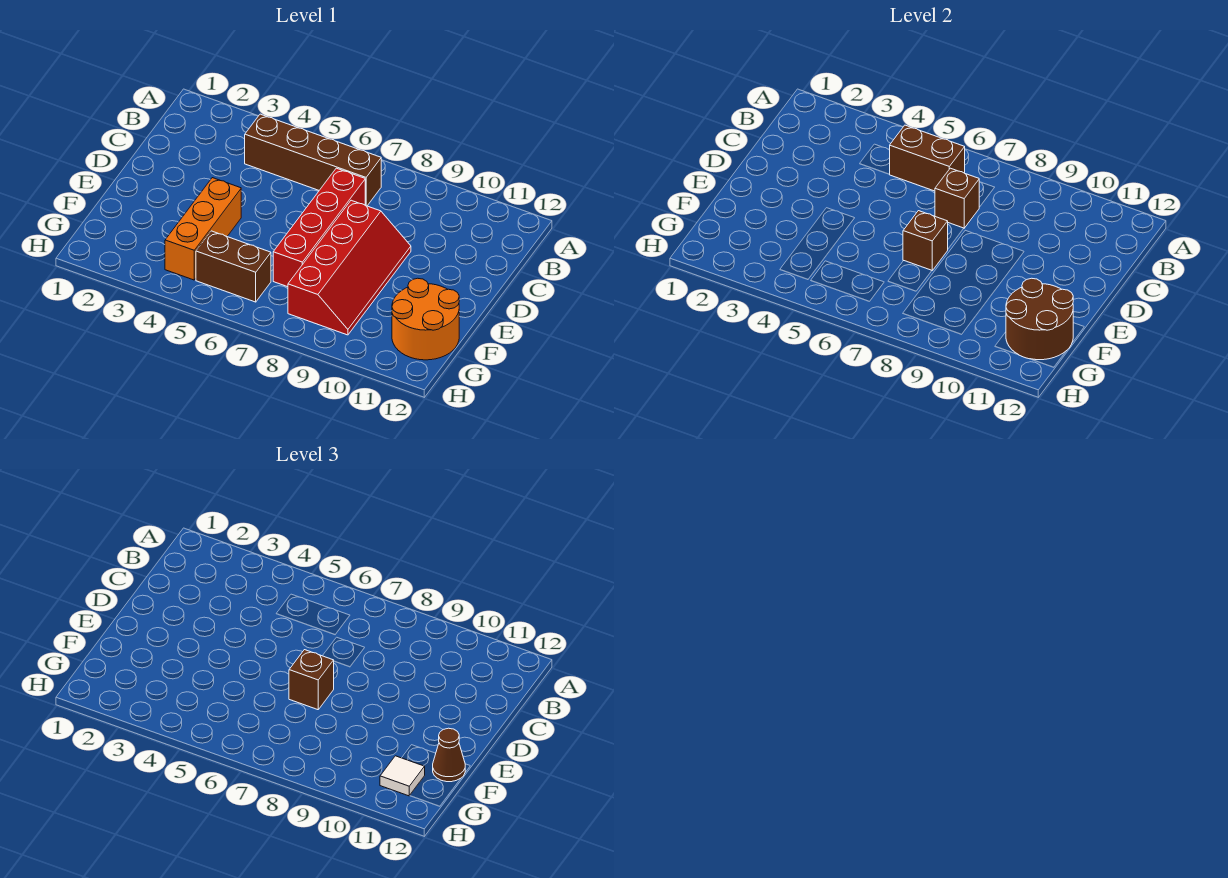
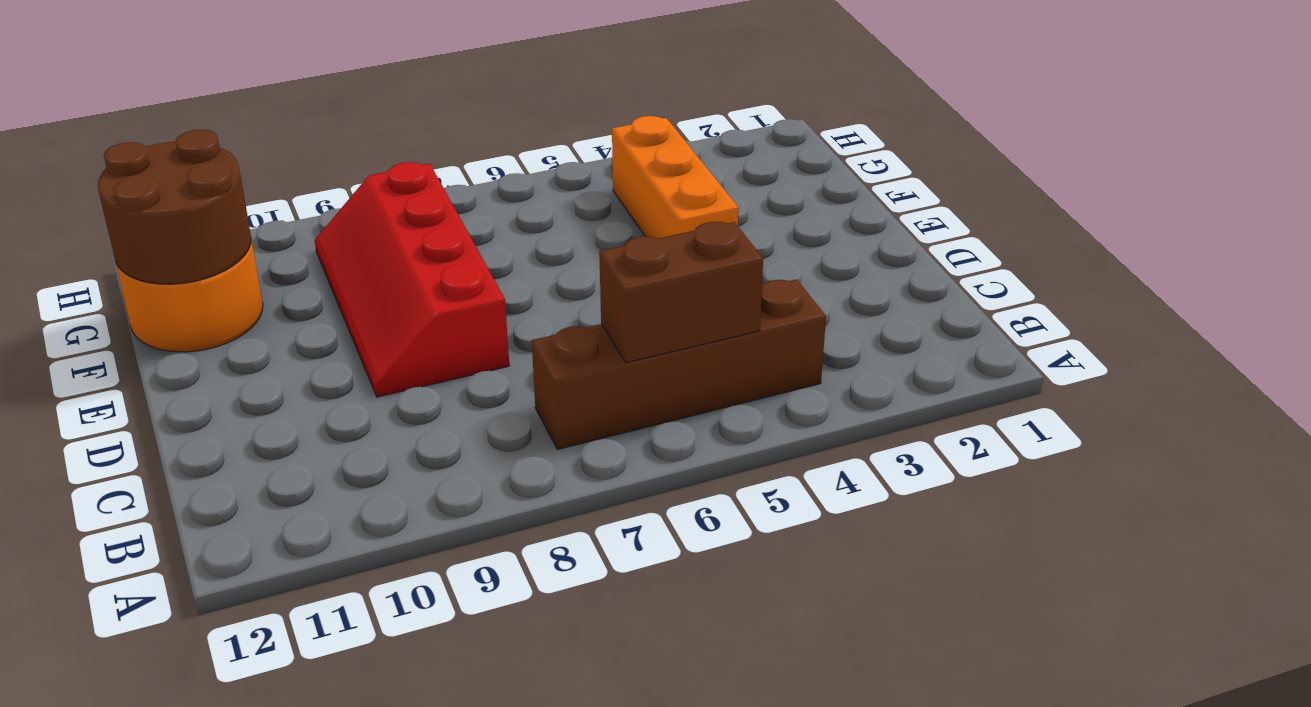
none -> red brick C7:F7 level 1
none -> brown brick G5:G6 level 1
none -> brown brick C7 level 2

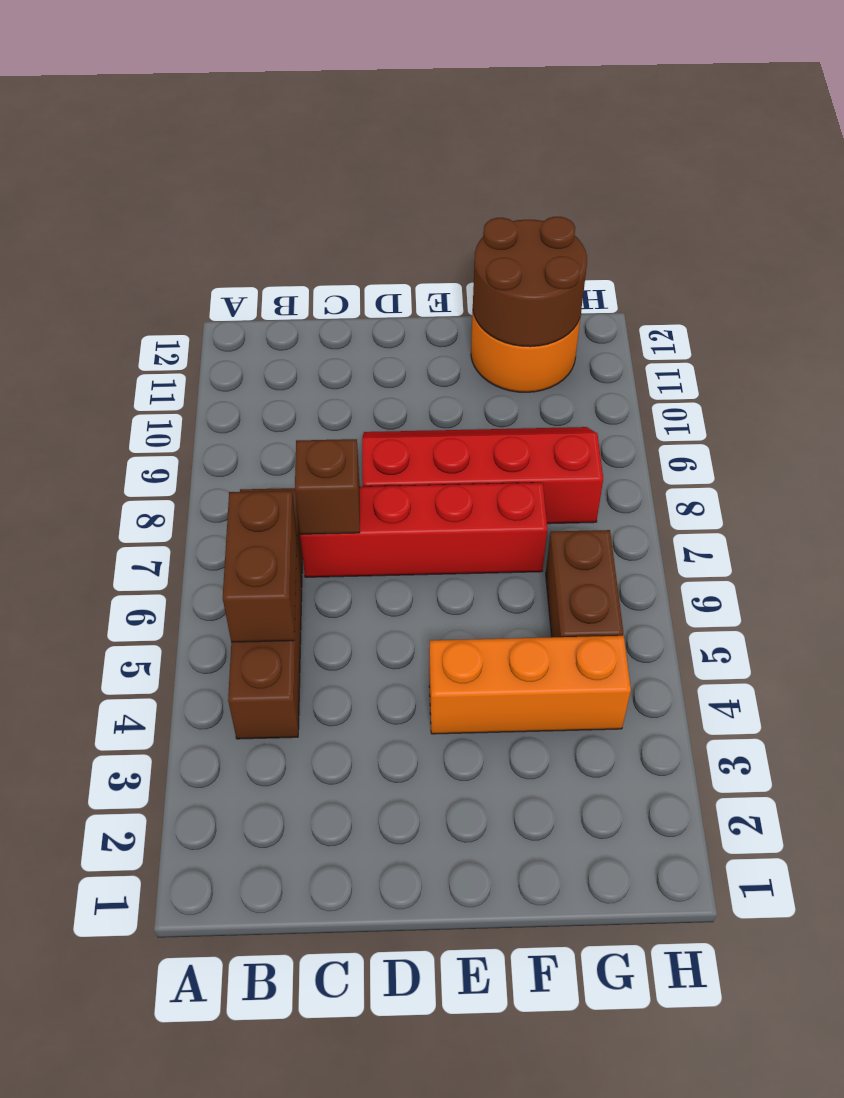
none -> brown brick E7 level 2
none -> brown brick E7 level 3
none -> brown cone F12 level 3

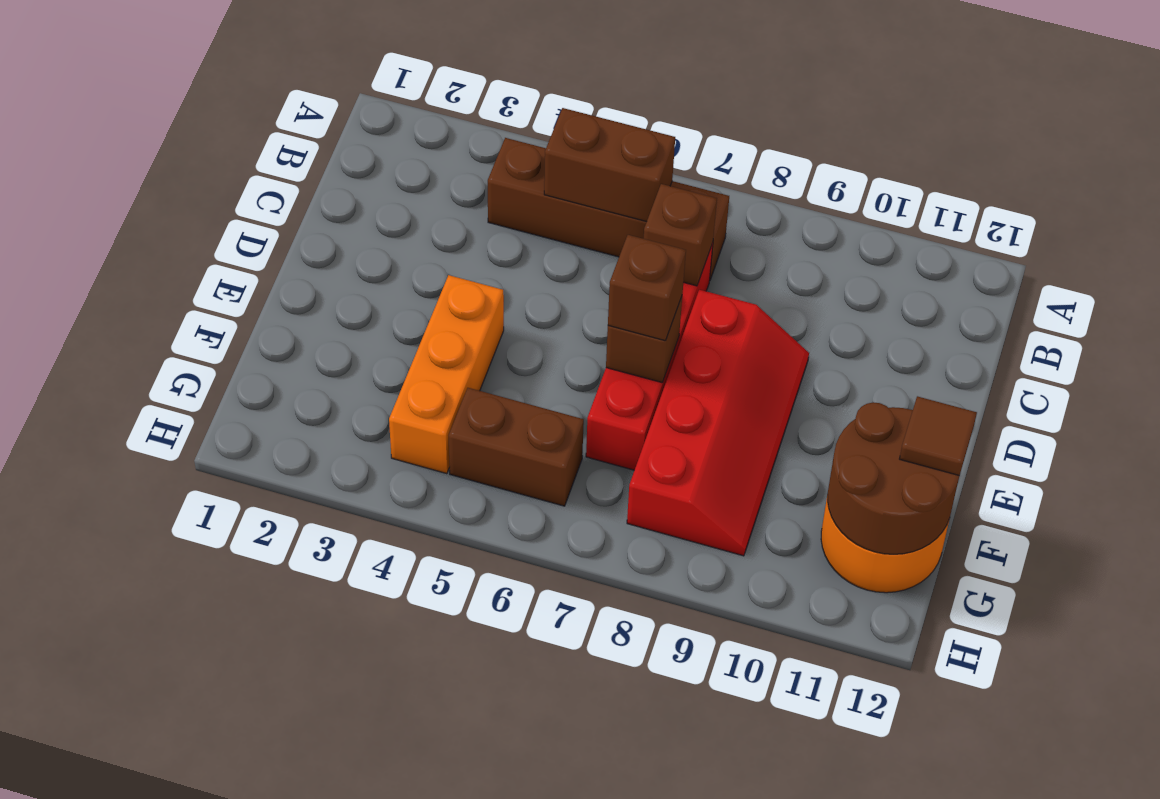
brown tile F12 level 3 -> brown cone F12 level 3
none -> white tile G11 level 3

